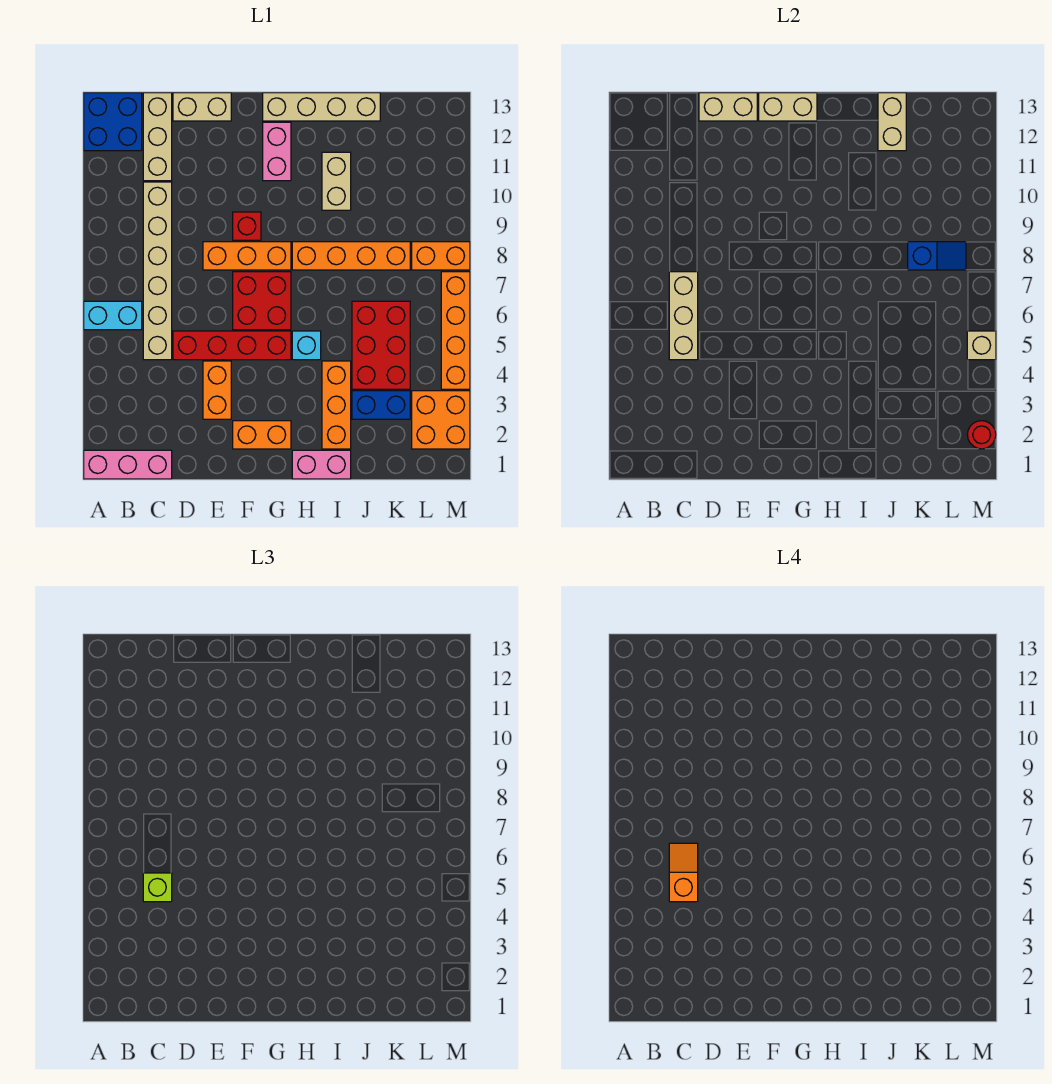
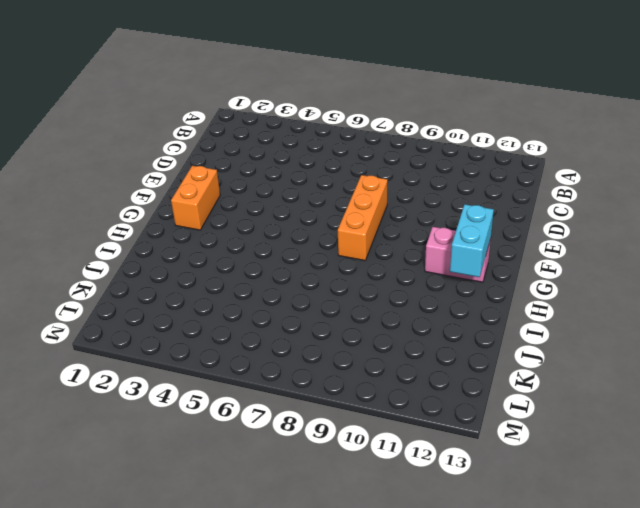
cyan brick G12:H12 level 2 -> cyan brick A6:B6 level 1
none -> pink brick A1:C1 level 1
none -> blue brick A12:B13 level 1
none -> tan brick C5:C10 level 1
none -> tan brick C11:C13 level 1

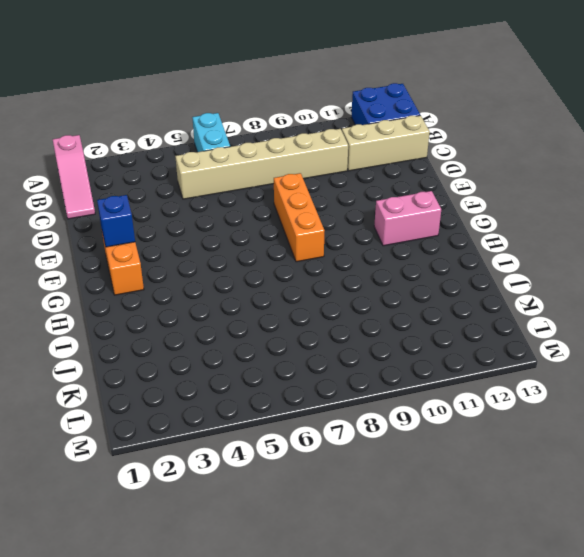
pink slope A1:C1 level 1 top A -> pink brick A1:C1 level 1
blue brick F2 level 2 -> none
none -> red brick D5:G5 level 1
none -> tan brick D13:E13 level 1
none -> orange brick E3:E4 level 1
none -> red brick F6:G7 level 1

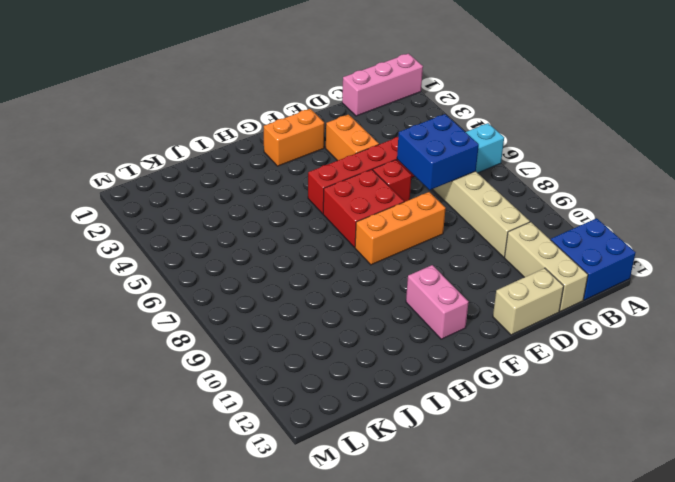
blue brick C6:D7 level 2 -> tan brick C5:C7 level 2
red brick E6 level 1 -> red brick F9 level 1
none -> tan brick G13:J13 level 1
none -> pink brick H1:I1 level 1
none -> cyan brick H5 level 1
none -> orange brick H8:K8 level 1

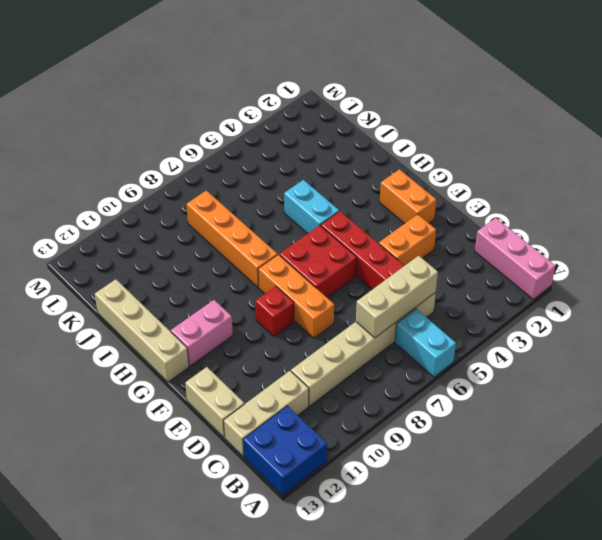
cyan brick H5:I5 level 1 -> cyan brick H5 level 1
none -> pink brick H1:I1 level 1
none -> orange brick I2:I4 level 1
none -> tan brick I10:I11 level 1
none -> blue brick J3:K3 level 1

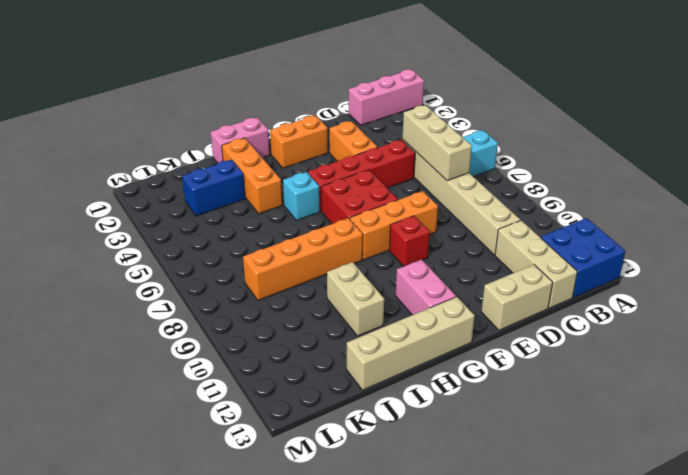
none -> red brick J4:K6 level 1
none -> orange brick L2:M3 level 1
none -> orange brick L8:M8 level 1
none -> orange brick M4:M7 level 1

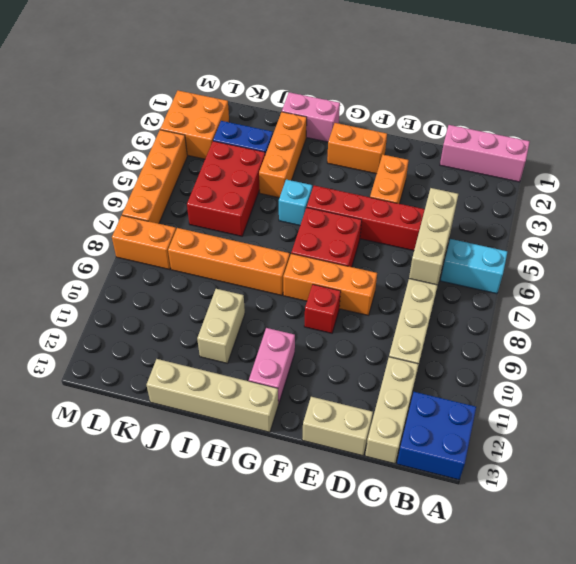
none -> tan brick D13:E13 level 2
none -> tan brick F13:G13 level 2
none -> tan brick J12:J13 level 2
none -> blue slope K8:L8 level 2 top K

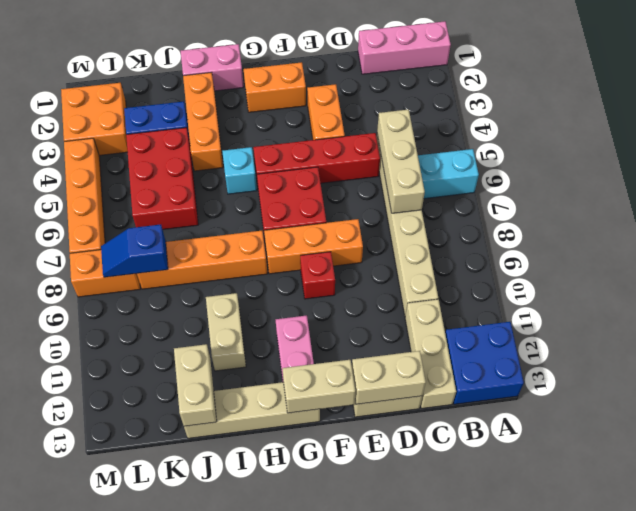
none -> red round brick M2 level 2
none -> tan brick M5 level 2
none -> lime brick C5 level 3
none -> orange slope C5:C6 level 4 top 5

